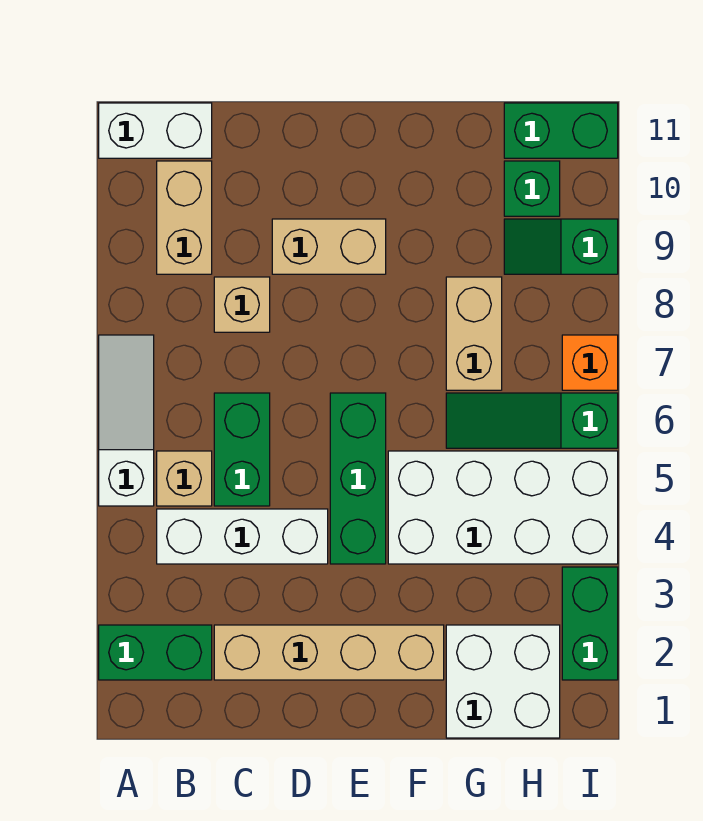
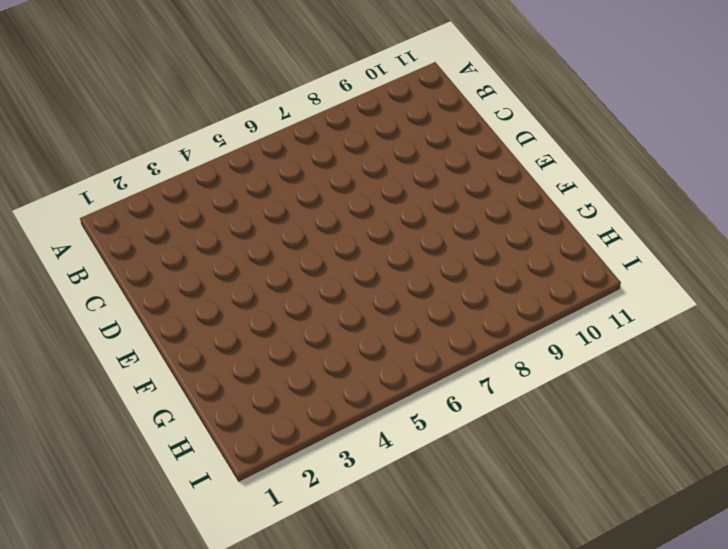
none -> green brick A2:B2 level 1
none -> white slope A5:A7 level 1 top 5
none -> white brick A11:B11 level 1

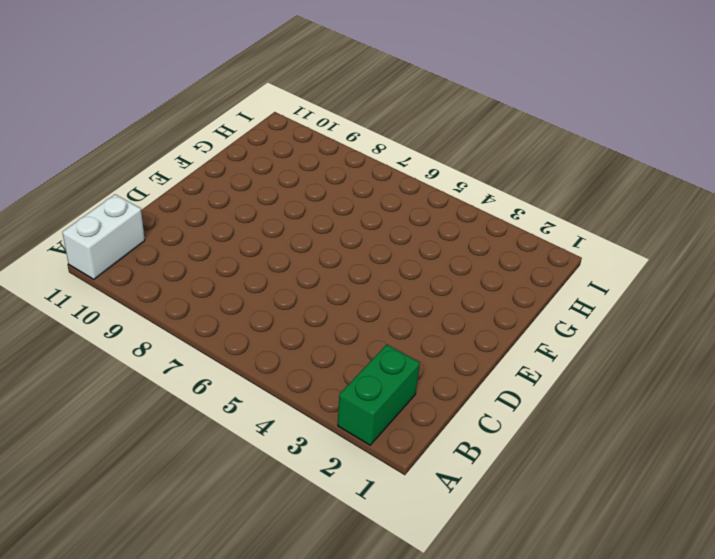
none -> white slope A5:A7 level 1 top 5
none -> white brick B4:D4 level 1
none -> tan brick B5 level 1

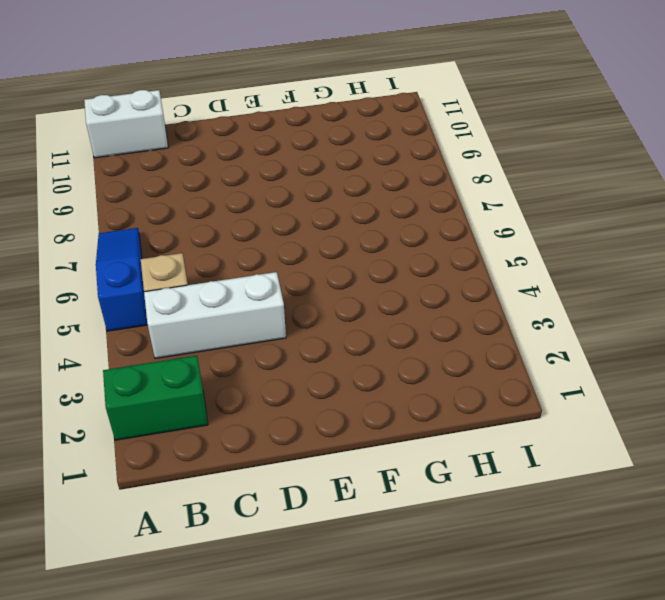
blue slope A5:A7 level 1 top 5 -> white slope A5:A7 level 1 top 5
none -> tan brick B9:B10 level 1
none -> tan brick C2:F2 level 1
none -> green brick C5:C6 level 1

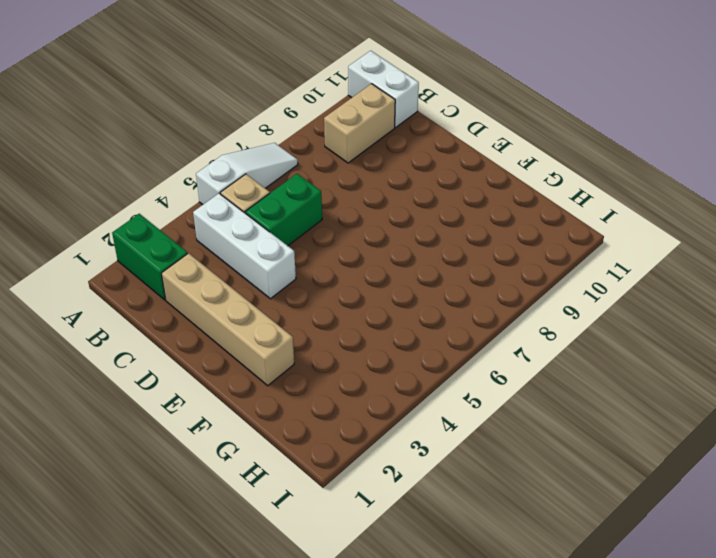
none -> tan brick C8 level 1
none -> tan brick D9:E9 level 1
none -> green brick E4:E6 level 1

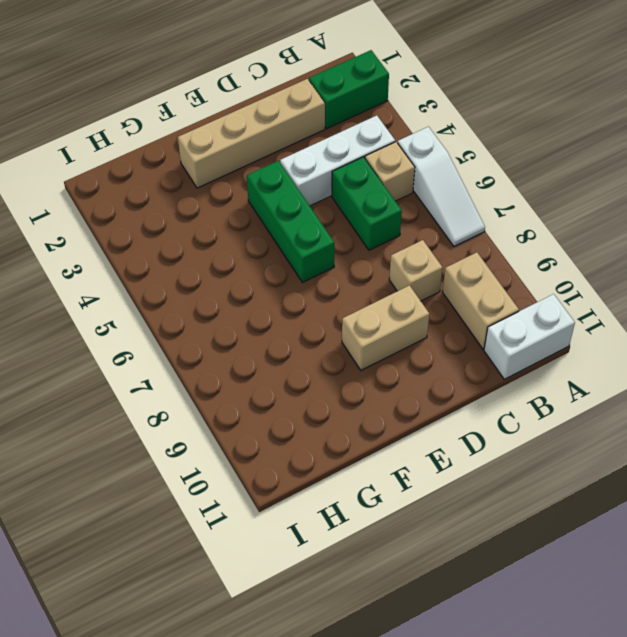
none -> white brick F4:I5 level 1
none -> white brick G1:H2 level 1
none -> green slope G6:I6 level 1 top I

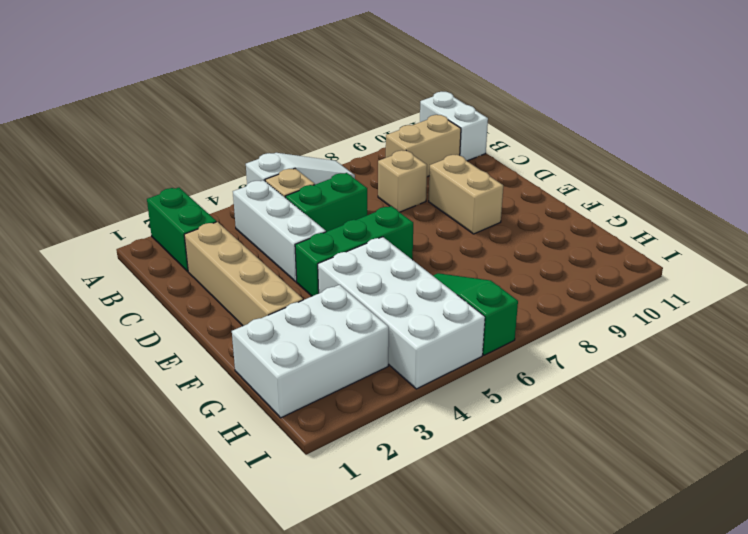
white brick G1:H3 level 1 -> white brick G1:H2 level 1
none -> tan brick G7:G8 level 1
none -> green slope H9:I9 level 1 top I
none -> green brick H10 level 1

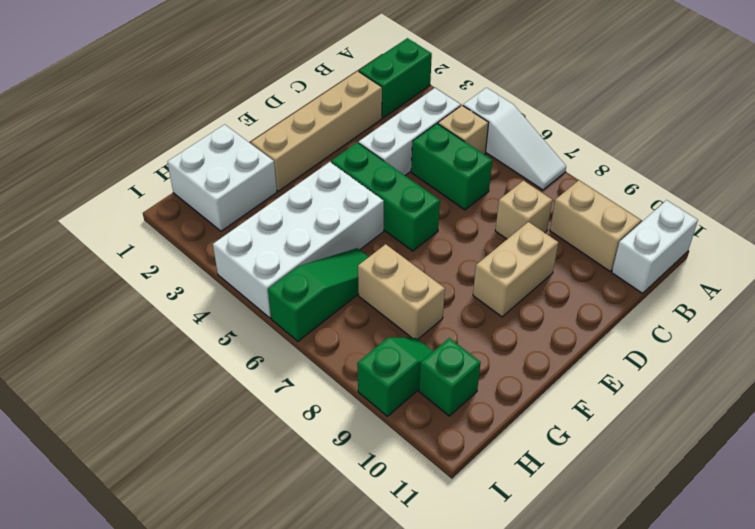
none -> green brick H11:I11 level 1
none -> green brick I2:I3 level 1
none -> orange brick I7 level 1

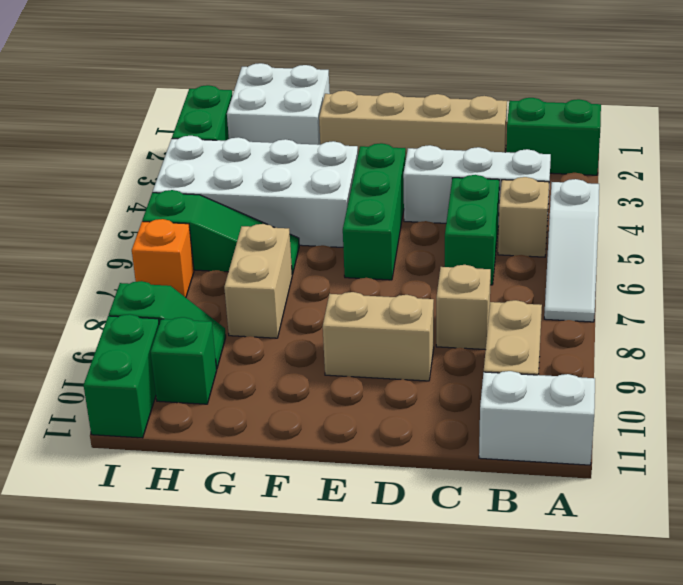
green brick I10:I11 level 1 -> green brick H11:I11 level 1

